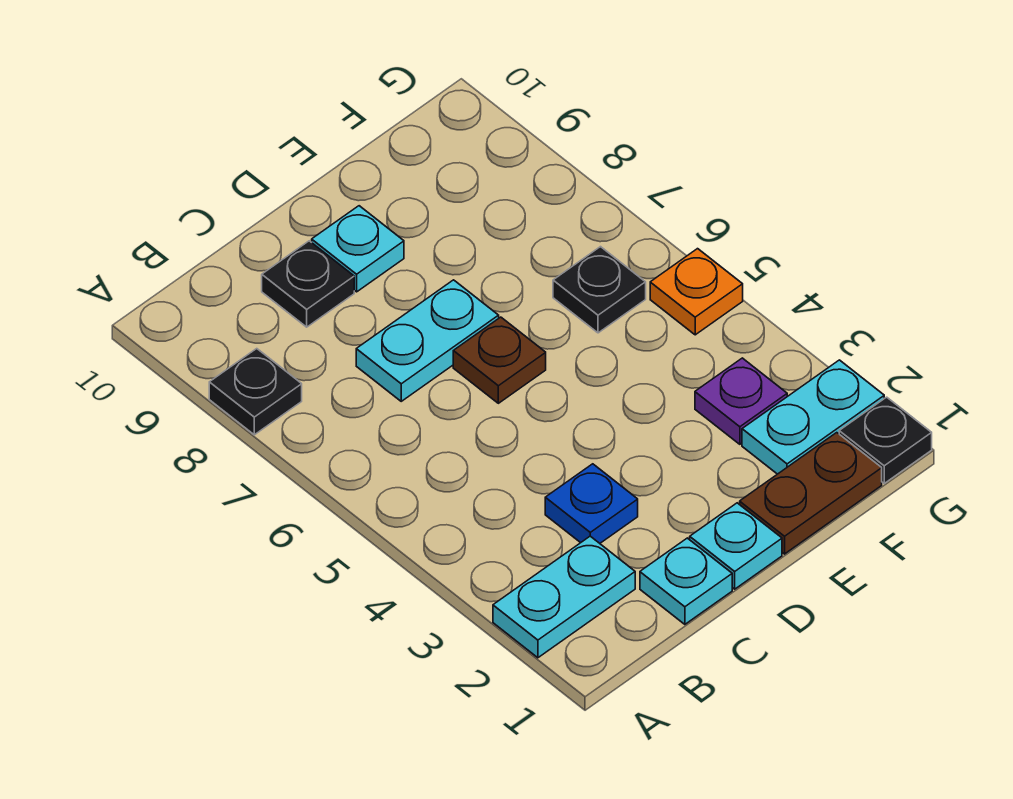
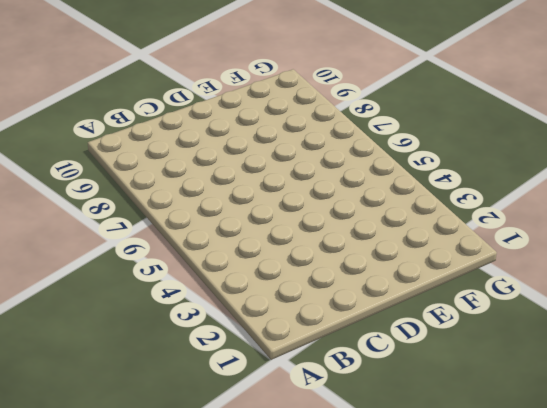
none -> cyan plate A2:B2 level 1
none -> black plate A8 level 1
none -> cyan plate C1 level 1

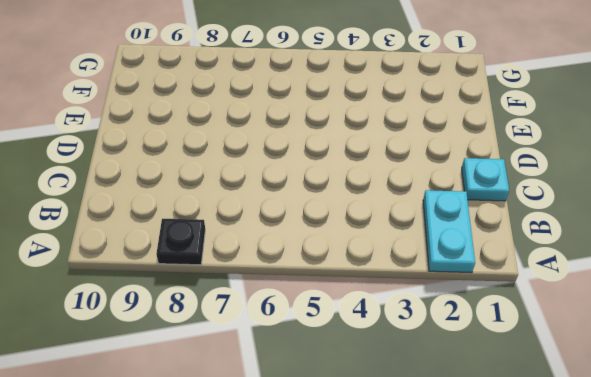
none -> blue plate C3 level 1
none -> cyan plate C7:D7 level 1
none -> black plate C9 level 1

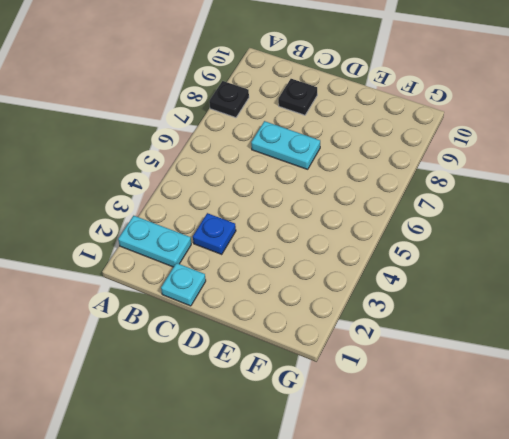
none -> cyan plate D1 level 1
none -> brown plate D6 level 1
none -> cyan plate D9 level 1

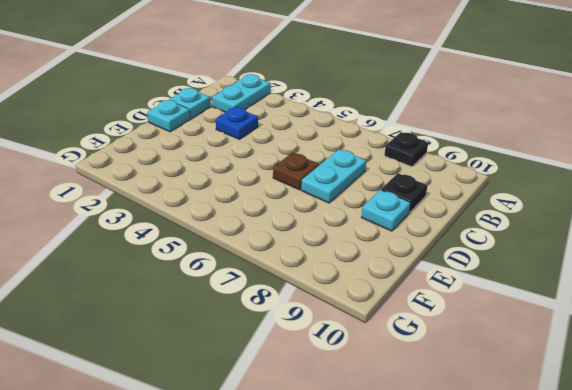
none -> brown plate E1:F1 level 1
none -> cyan plate F2:G2 level 1
none -> purple plate F3 level 1

